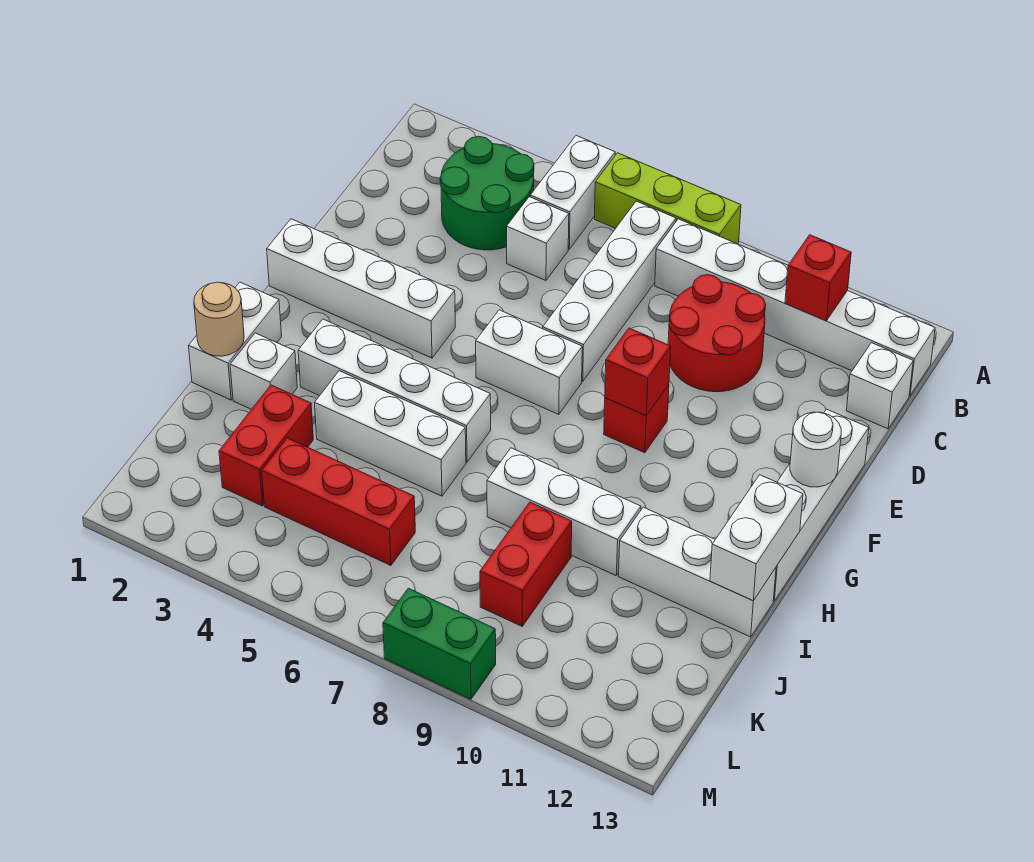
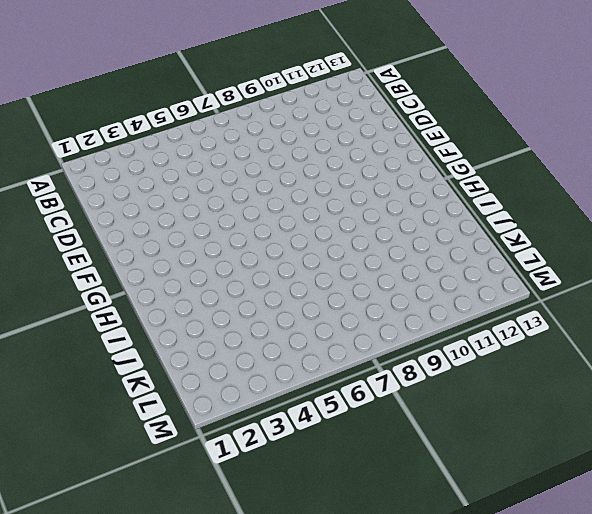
none -> white brick A5:B5 level 1
none -> lime brick A6:A8 level 1
none -> green round brick B3:C4 level 1

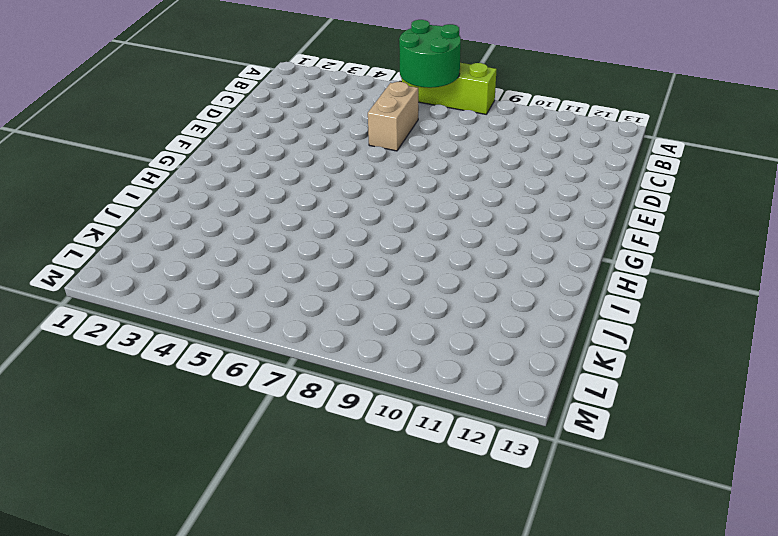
green round brick A6:B7 level 2 -> green round brick B3:C4 level 1
tan brick C6:D6 level 1 -> none
none -> white brick A5:B5 level 1
none -> white brick B7:E7 level 1
none -> white brick B8:B13 level 1

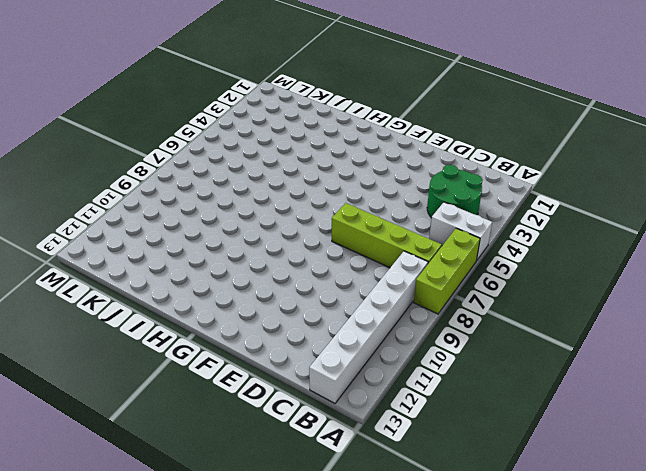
lime brick B7:E7 level 1 -> white brick B7:E7 level 1
none -> white brick C5 level 1
none -> red round brick C9:D10 level 1
none -> white brick C13 level 1

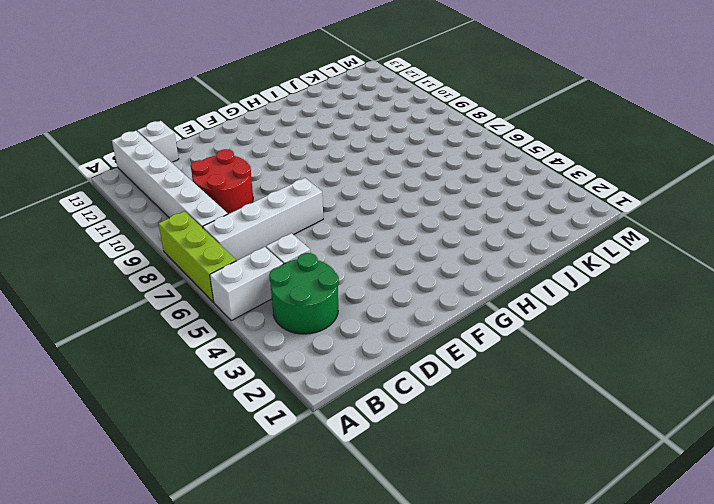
none -> white brick E13:H13 level 1
none -> white brick F1:F4 level 1
none -> white brick F6:F7 level 1

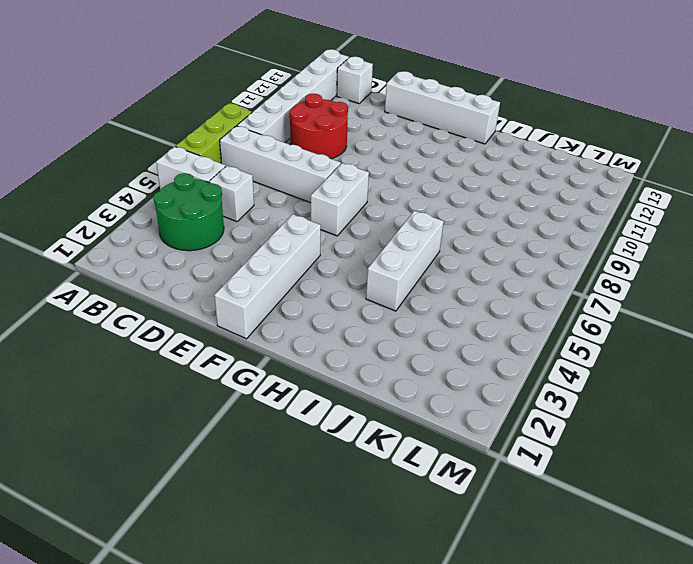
none -> red brick F9 level 1
none -> white brick H1:I1 level 1
none -> white brick H3:H6 level 1

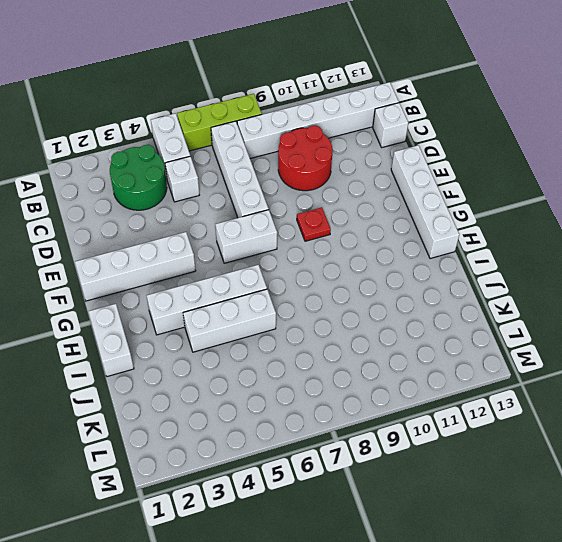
red plate F9 level 1 -> red brick F9 level 1
none -> white brick I2 level 1
none -> white brick I8:I10 level 1
none -> white brick I11:I13 level 1

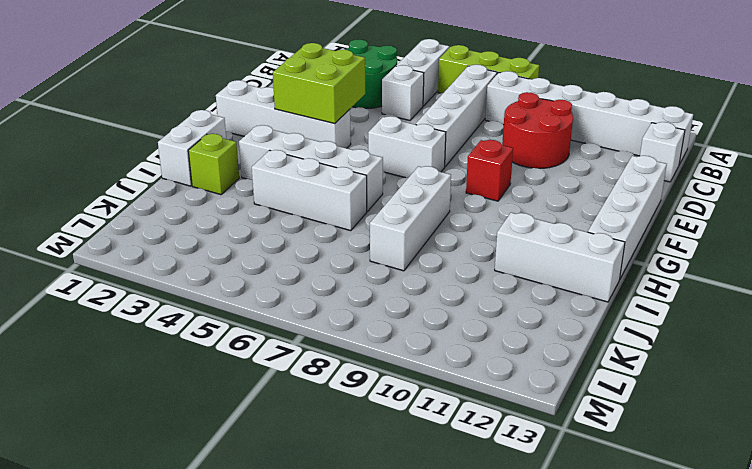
lime brick E3:F4 level 2 -> none
white brick H8:J8 level 1 -> white brick I8:I10 level 1
lime brick I2 level 1 -> white brick I2 level 1
none -> red brick J3:K3 level 1
none -> red brick J9:K9 level 1
none -> red brick K4:K6 level 1

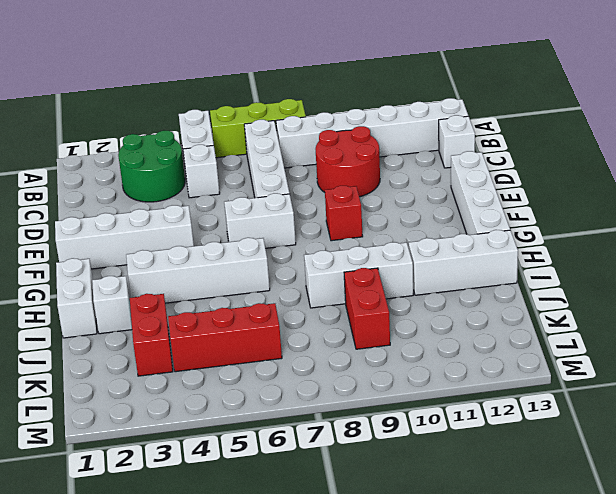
none -> white brick I4:I6 level 1
none -> green brick M8:M9 level 1
none -> red brick B11 level 2

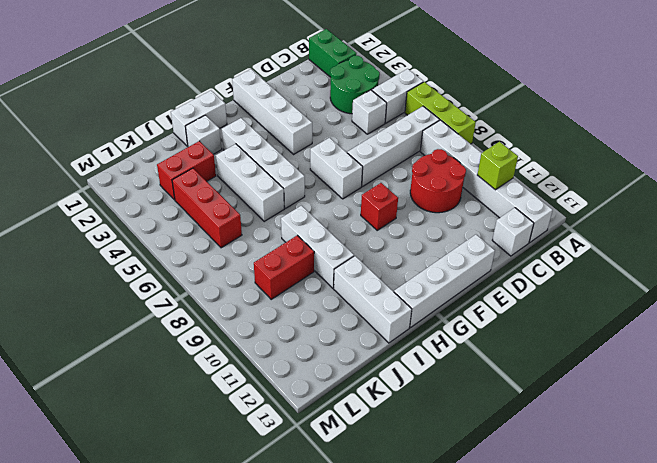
green brick B1:B2 level 1 -> green brick M8:M9 level 1
lime brick B11 level 2 -> red brick B11 level 2
none -> red brick F9 level 2
none -> white round brick F13 level 2
none -> white brick H13:I13 level 2

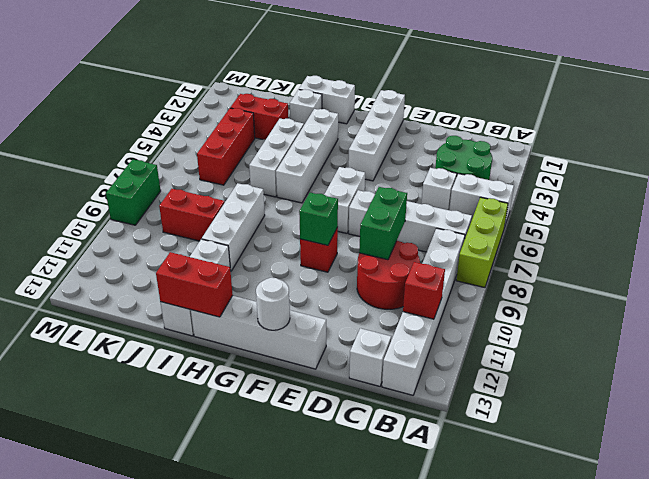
green brick D8:D9 level 2 -> none
green brick F9 level 2 -> red brick F9 level 2
red brick H13:I13 level 2 -> white brick H13:I13 level 2
none -> tan round brick I1 level 2

